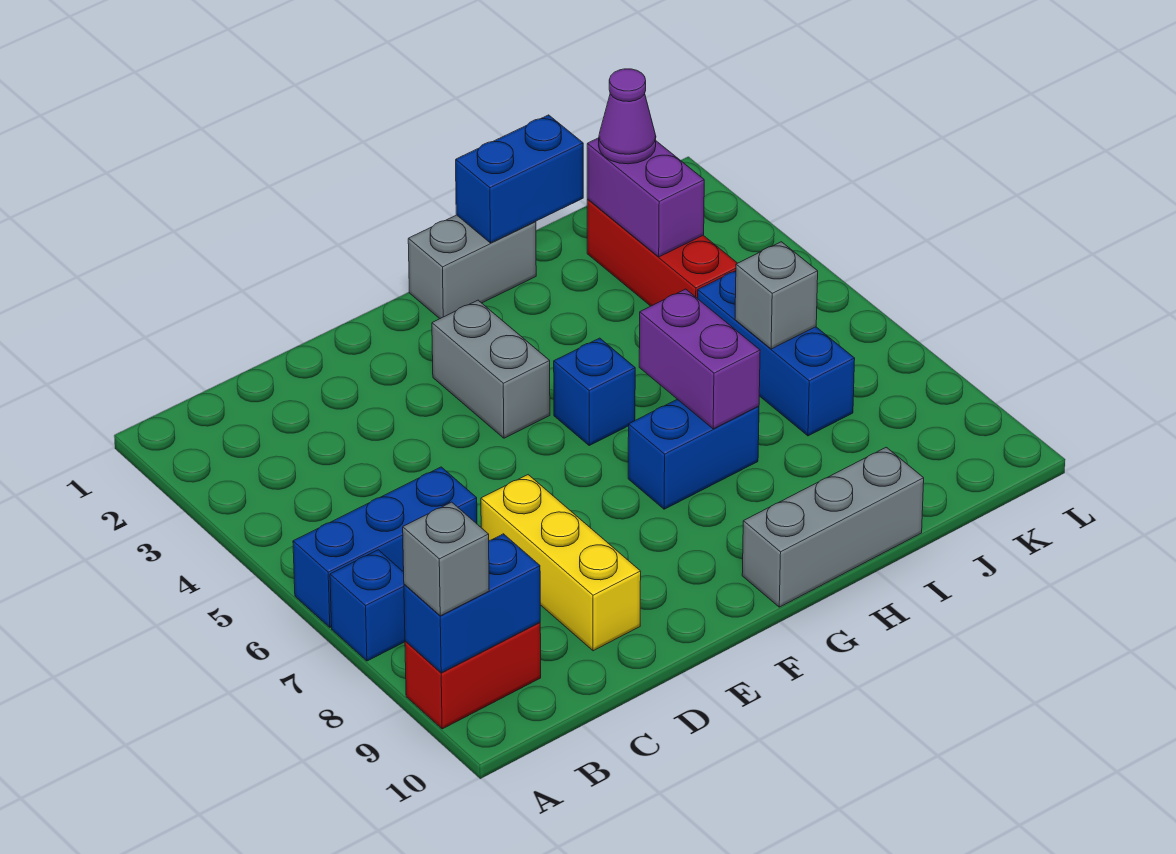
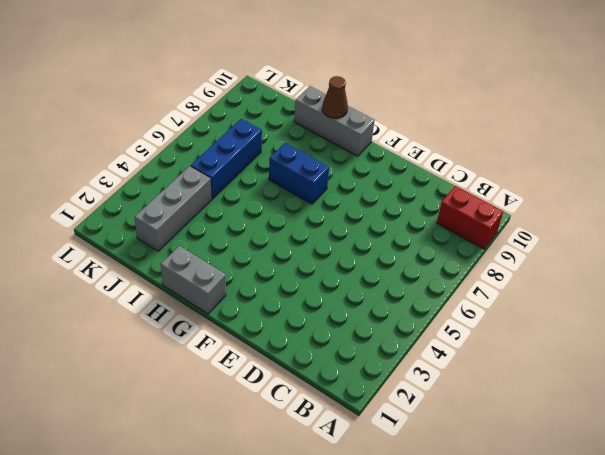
brown cone H10 level 2 -> none
grey brick J2:J4 level 1 -> red brick J2:J4 level 1
none -> blue brick A6:C6 level 1
none -> blue brick A7 level 1
none -> yellow brick D7:D9 level 1

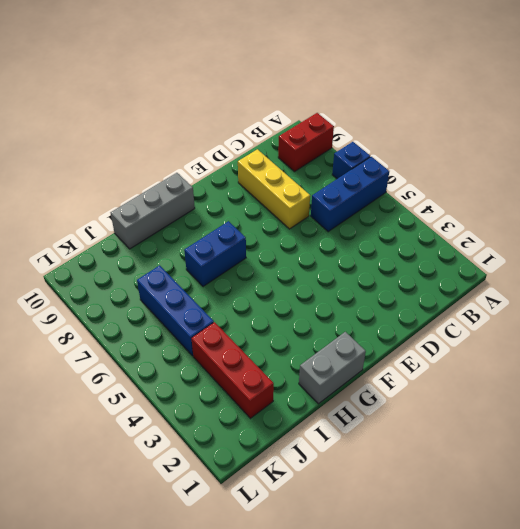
none -> grey brick F3:F4 level 1
none -> blue brick G5 level 1
none -> blue brick A9:B9 level 2

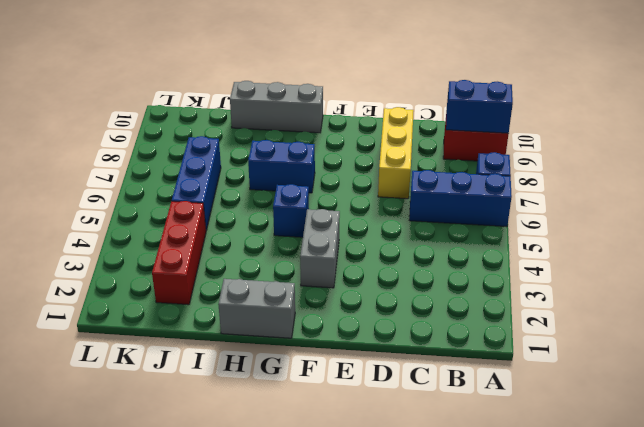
none -> blue brick H1:I1 level 2
none -> purple brick H6:H7 level 2
none -> purple brick J2:J3 level 2

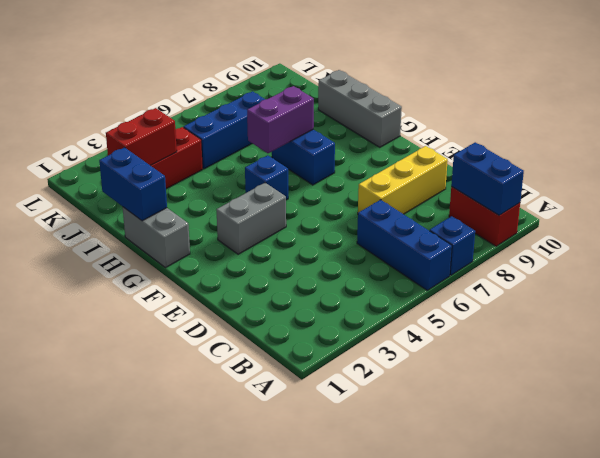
red brick J2:J3 level 2 -> purple brick J2:J3 level 2
none -> grey brick J6 level 2
none -> grey brick A9 level 3
none -> purple cone J2 level 3

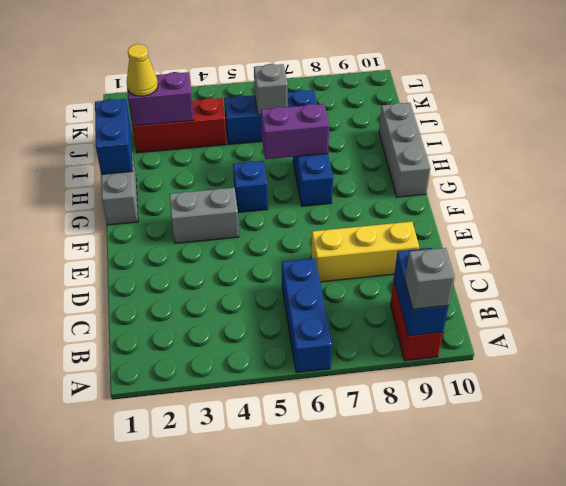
yellow cone J2 level 3 -> purple cone J2 level 3
none -> blue brick A7 level 1

